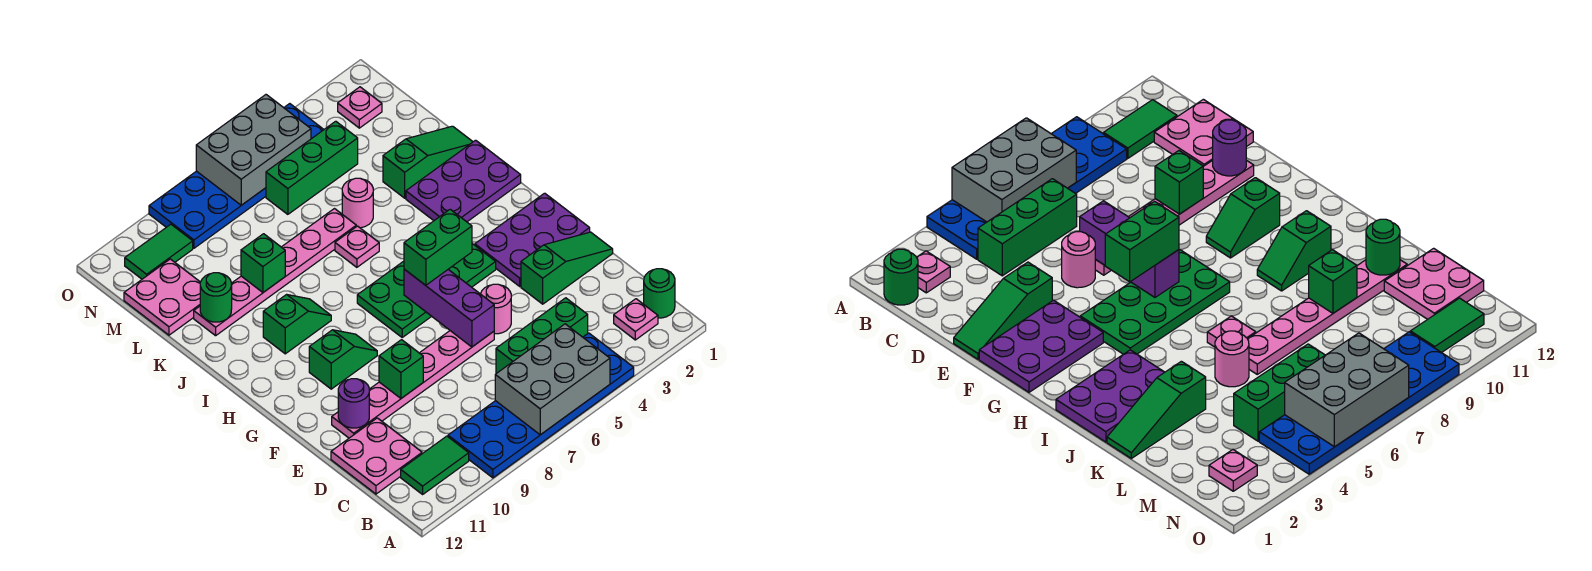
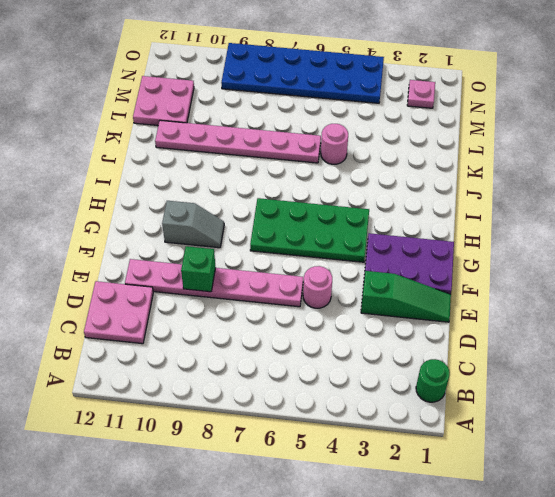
grey slope G9:G10 level 1 top 10 -> green slope G9:G10 level 1 top 10
none -> blue plate A4:B9 level 1
none -> pink plate B2 level 1
none -> green tile B10:B11 level 1
none -> green brick C4:C6 level 1

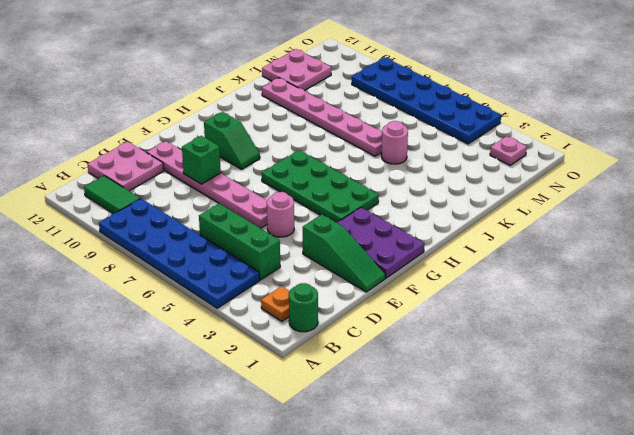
orange plate B2 level 1 -> pink plate B2 level 1
none -> purple plate I1:J3 level 1
none -> green slope I9:I10 level 1 top 10
none -> pink plate J6 level 1
none -> green slope K1:K3 level 1 top 3

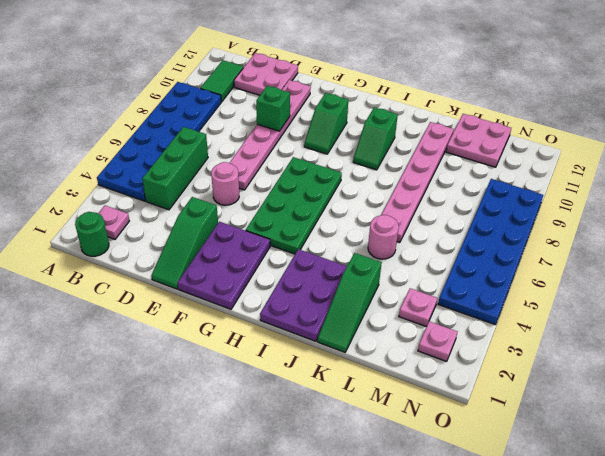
pink plate M3 level 1 -> pink plate J6 level 1
none -> green brick M4:M6 level 1
none -> green tile N10:N11 level 1
none -> grey brick A5:B7 level 2
none -> purple brick E6:G6 level 2

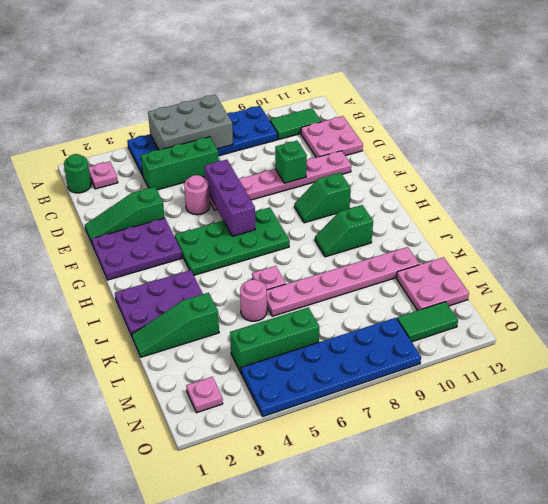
none -> purple round brick E11 level 2
none -> green brick K9 level 2
none -> green round brick K11 level 2
none -> grey brick N5:O7 level 2

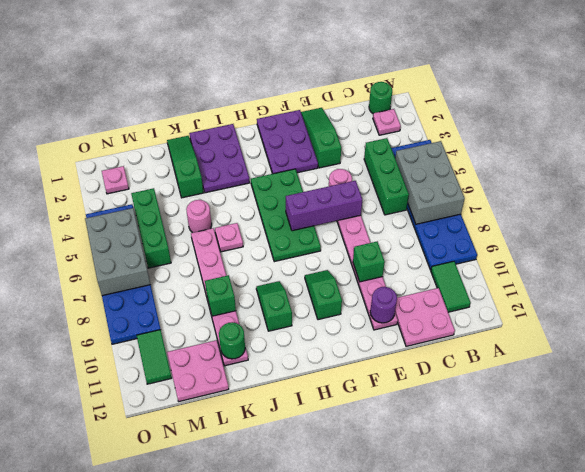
none -> green brick G5:G6 level 3

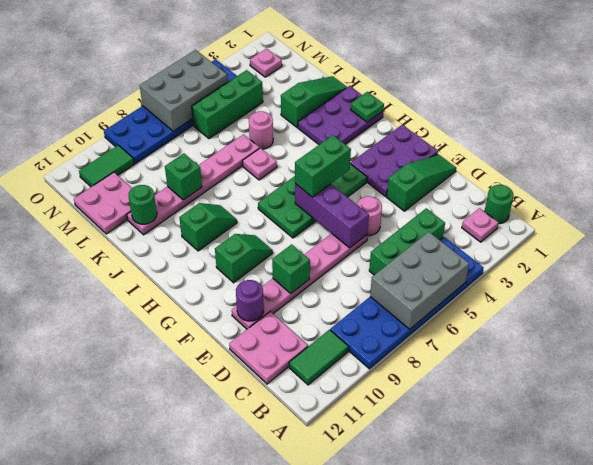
green plate I1 level 2 -> none

